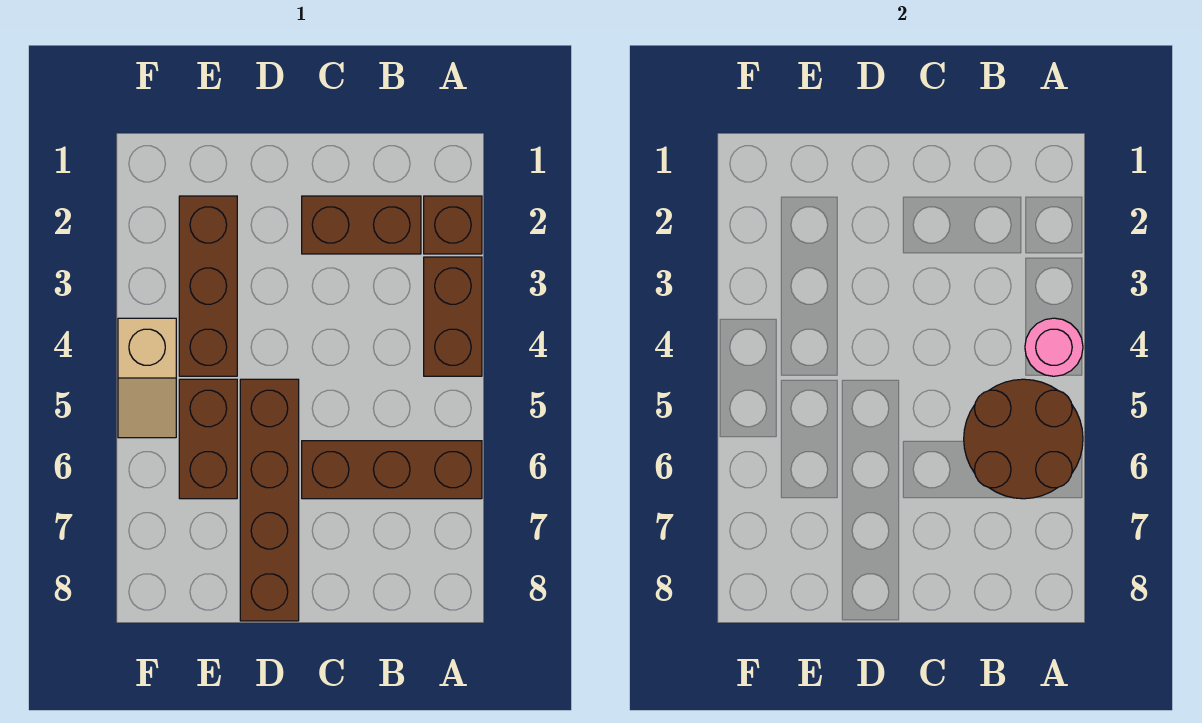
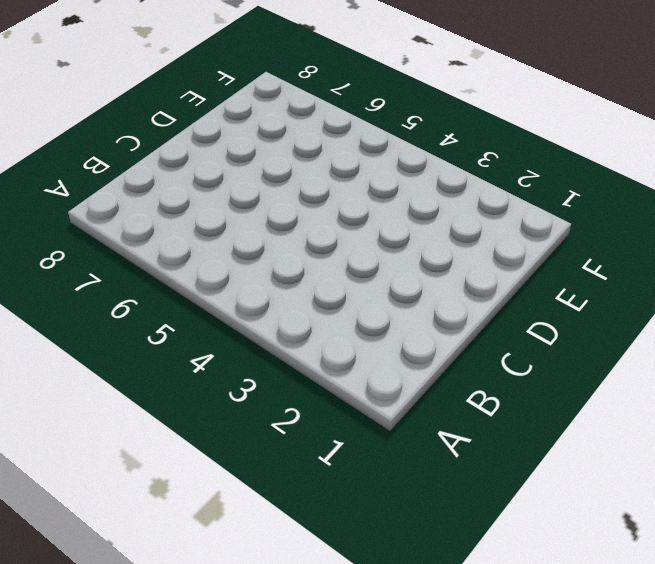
none -> brown brick A2 level 1
none -> brown brick A3:A4 level 1

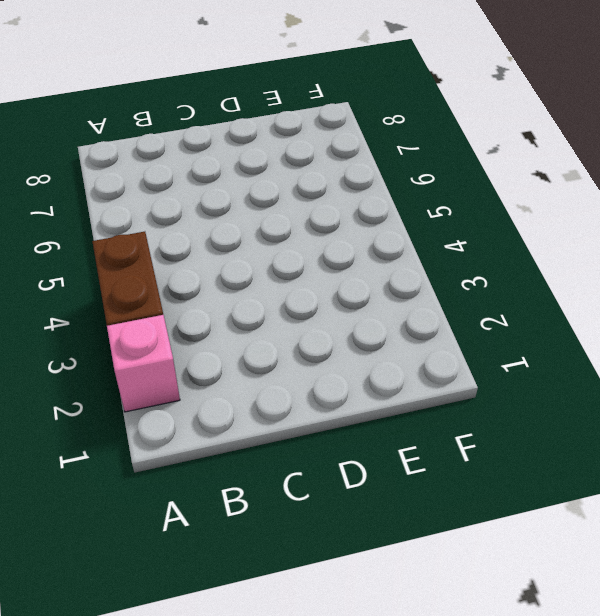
pink brick A2 level 1 -> brown brick A2 level 1
none -> brown brick A6:C6 level 1
none -> brown brick B2:C2 level 1

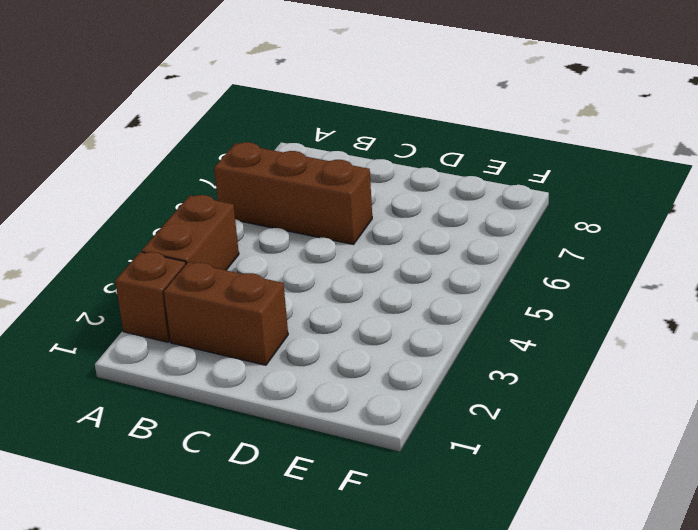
none -> brown brick D5:D8 level 1
none -> brown brick E2:E4 level 1

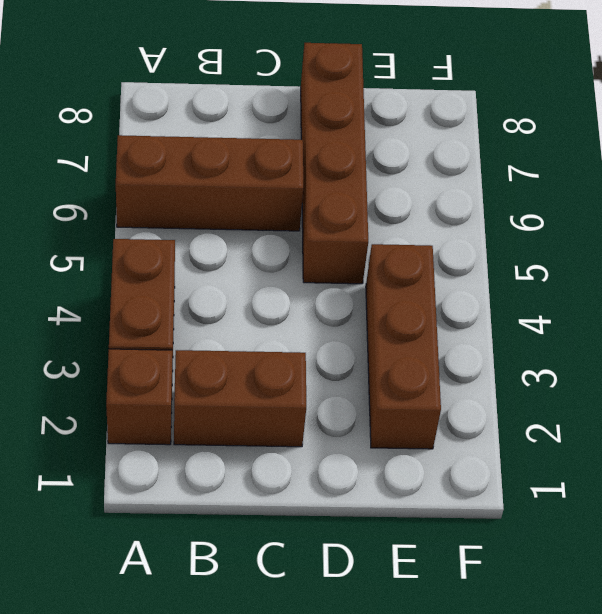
none -> brown brick E5:E6 level 1
none -> tan slope F4:F5 level 1 top 4

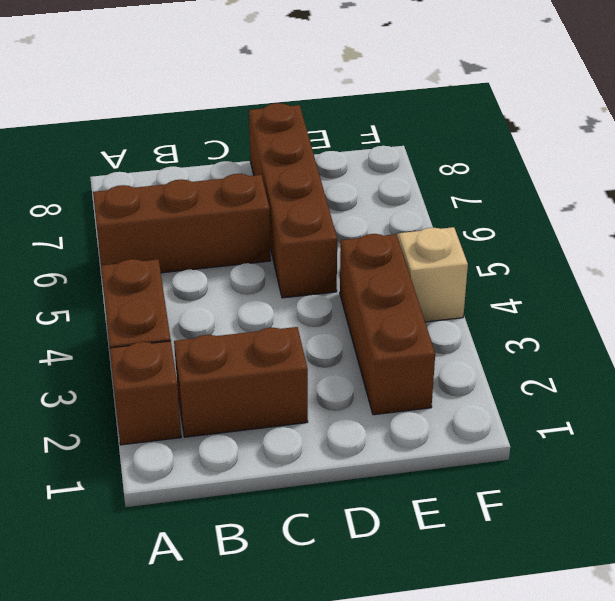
none -> brown brick E5:E6 level 1
none -> pink round brick A4 level 2

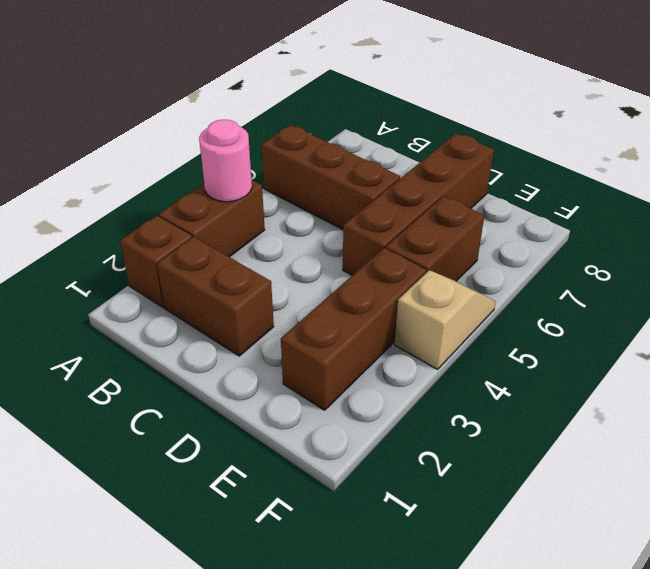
none -> brown round brick A5:B6 level 2

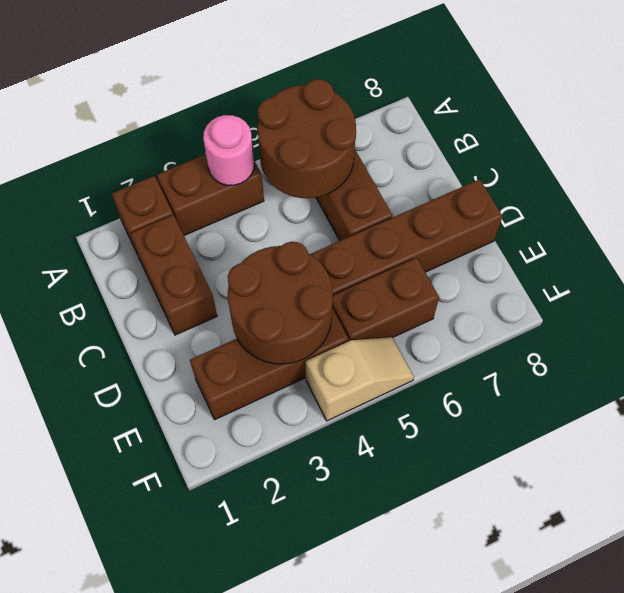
brown round brick D3:E4 level 2 -> none

